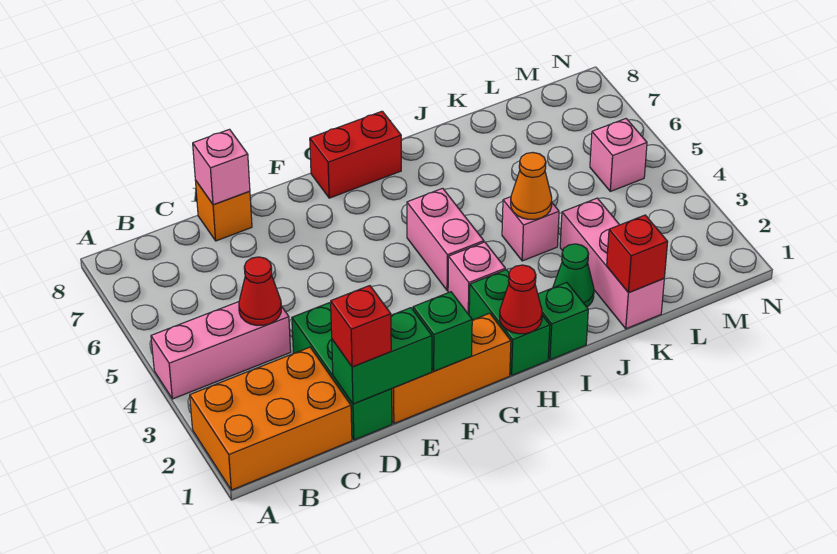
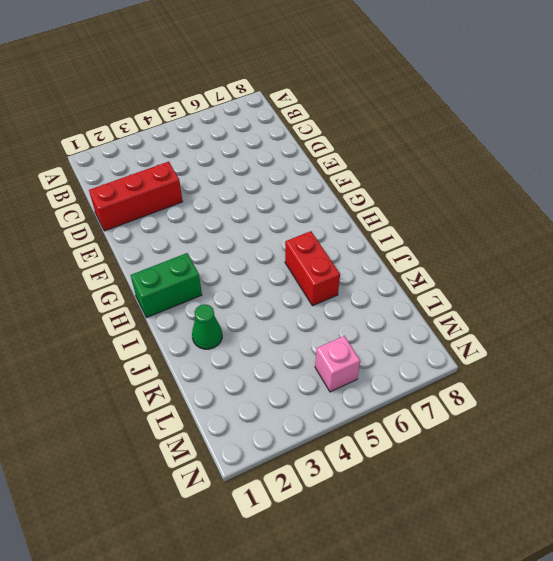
red brick D1:D3 level 1 -> green brick D1:D3 level 1
red brick I6:J6 level 1 -> red brick G8:H8 level 1
none -> orange brick A1:C2 level 1
none -> pink brick A4:C4 level 1
none -> orange brick D8 level 1

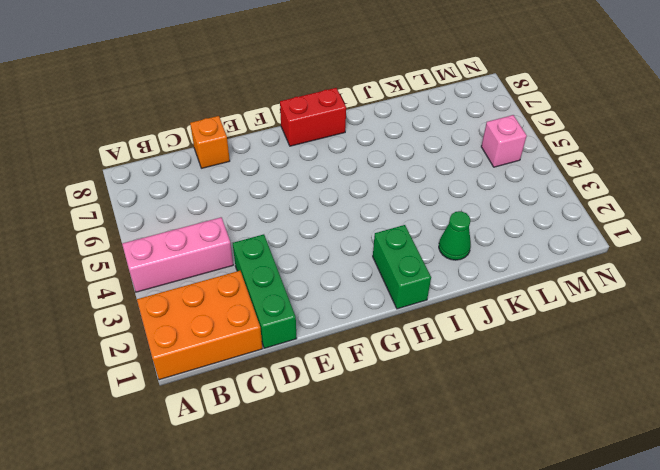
none -> orange brick E1:G1 level 1
none -> pink brick H3 level 1
none -> pink brick H4:H5 level 1

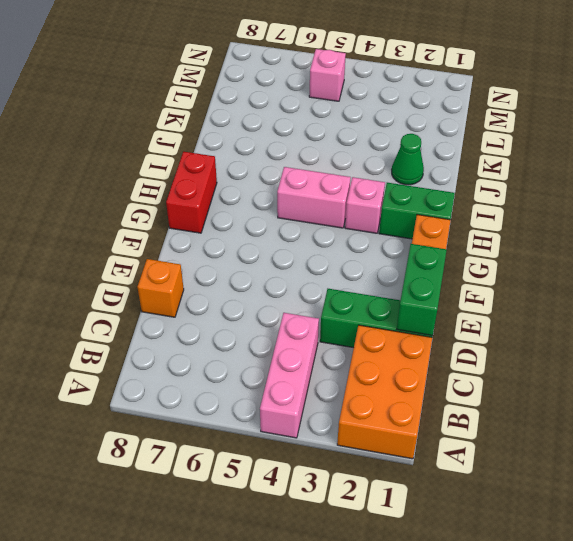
none -> green brick I1 level 1
none -> pink brick J4 level 1
none -> pink brick K1:K3 level 1

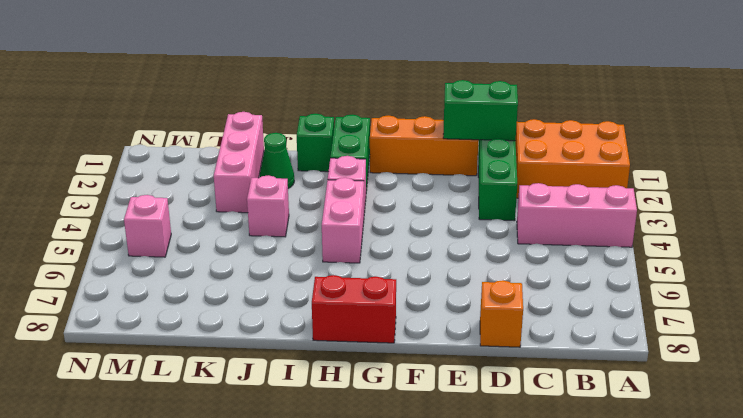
none -> red cone C4 level 2
none -> pink brick D8 level 2
none -> green brick F1 level 2

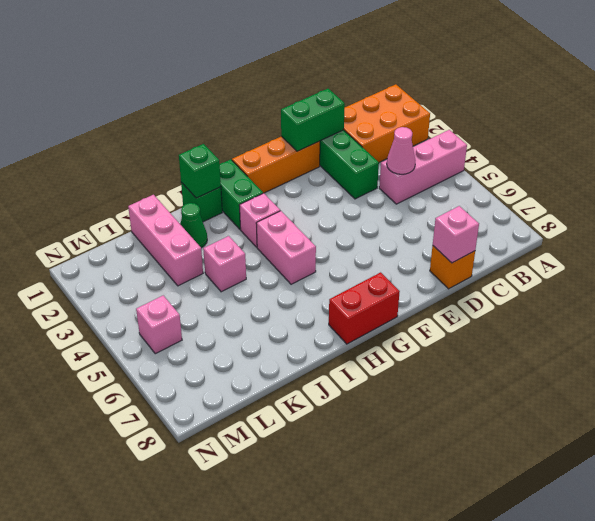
pink cone C4 level 2 -> red cone C4 level 2
green brick I1 level 2 -> green brick F1 level 2
none -> red cone H1 level 2
none -> orange cone J4 level 2
none -> red brick K1 level 2

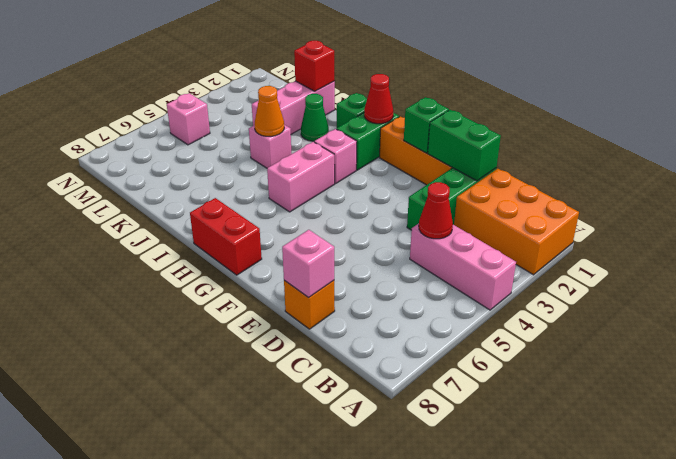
none -> red brick D1 level 3

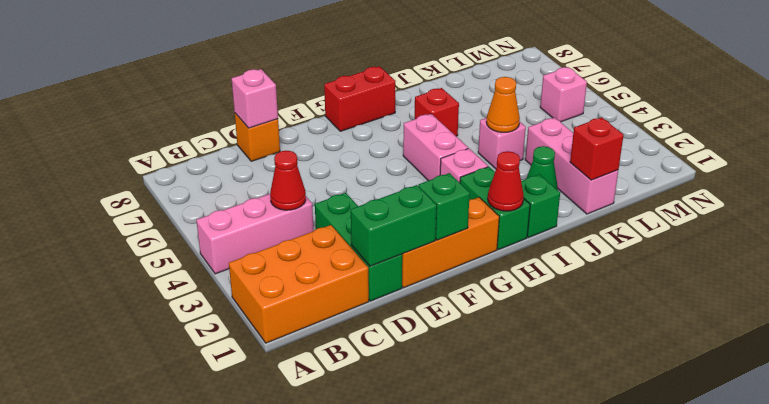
red brick I6 level 1 -> red brick D1 level 3

